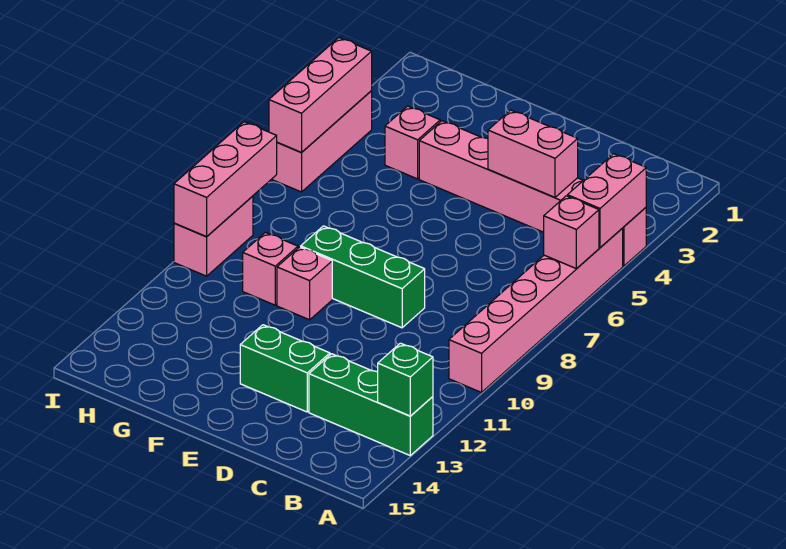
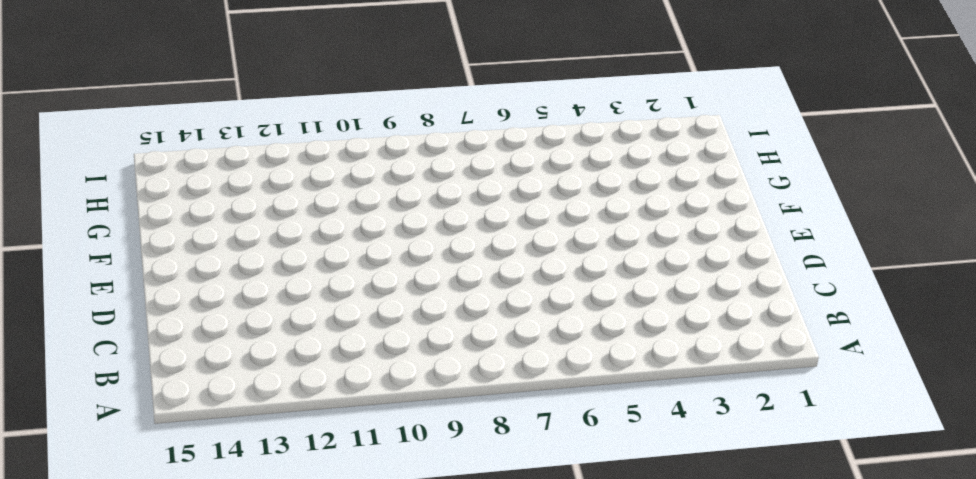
none -> pink brick A4:F4 level 1
none -> pink brick A5:A10 level 1
none -> green brick A13:C13 level 1

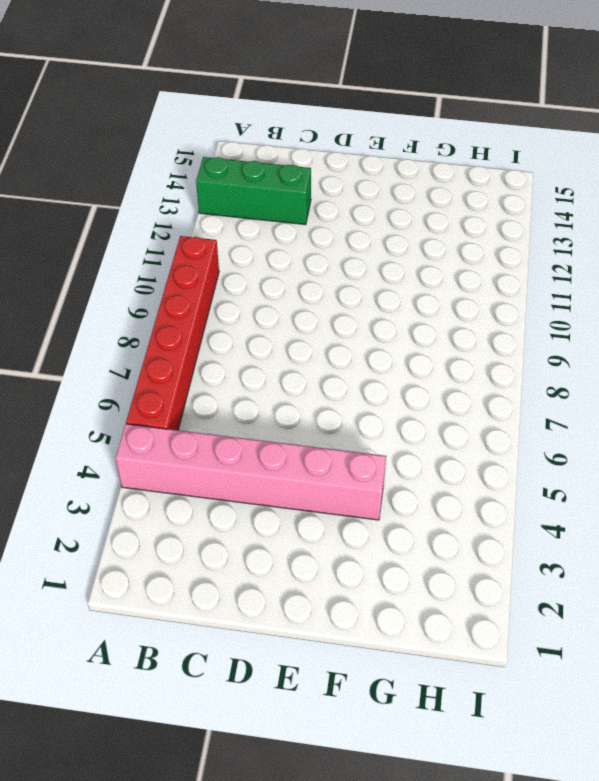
red brick A5:A10 level 1 -> pink brick A5:A10 level 1
none -> green brick D9:F9 level 1
none -> green brick D13:E13 level 1
none -> pink brick F10 level 1

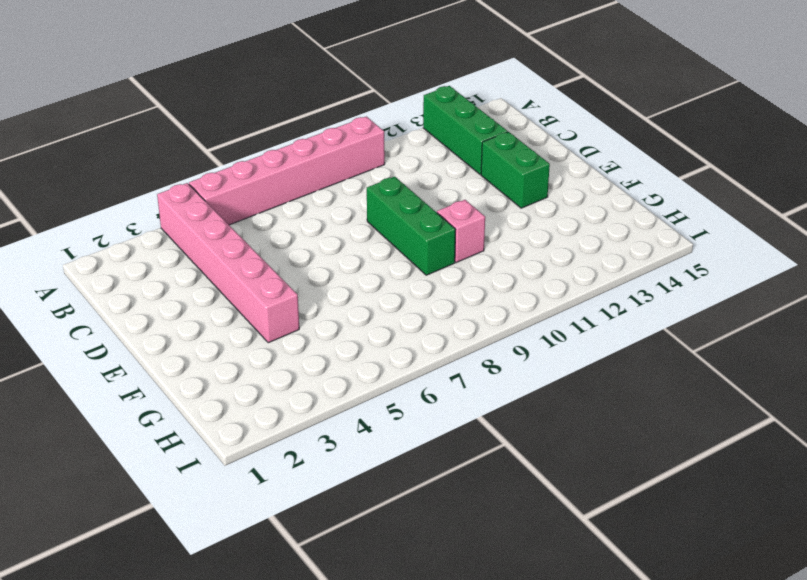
none -> pink brick G4 level 1
none -> pink brick G10 level 1
none -> pink brick I4:I6 level 1

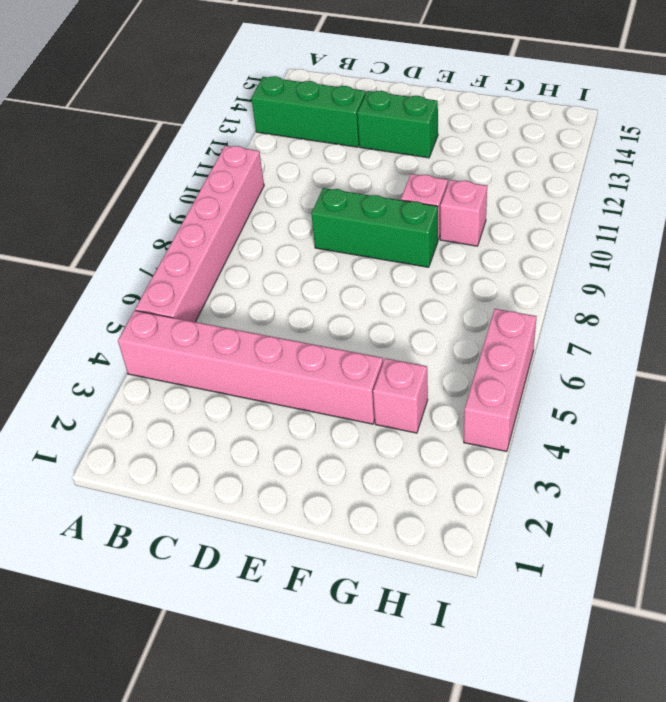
none -> pink brick I9:I10 level 1
none -> pink brick A4:A5 level 2
none -> pink brick A6 level 2

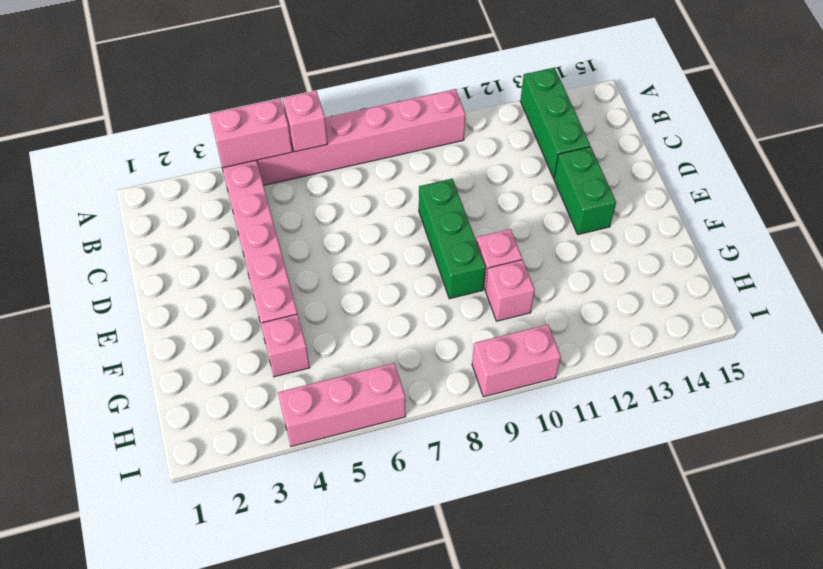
none -> green brick A13 level 2
none -> pink brick C4:D4 level 2
none -> pink brick I4:I6 level 2

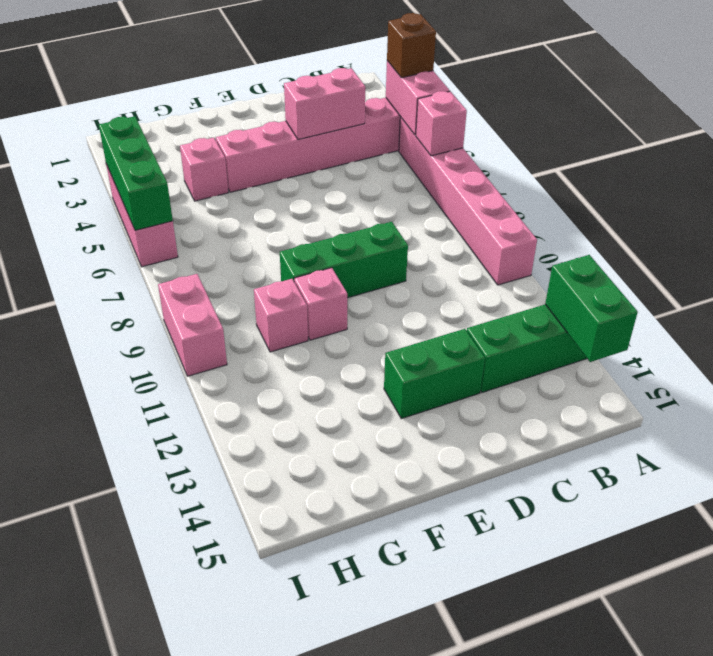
brown brick A4 level 3 -> none
green brick A13:A14 level 2 -> green brick A13 level 2
green brick I4:I6 level 2 -> pink brick I4:I6 level 2
none -> pink brick I8:I10 level 2

